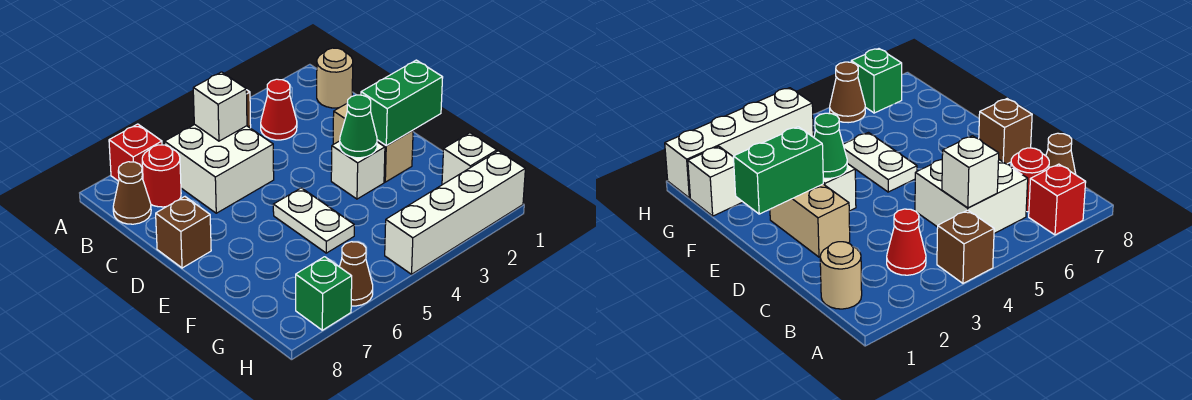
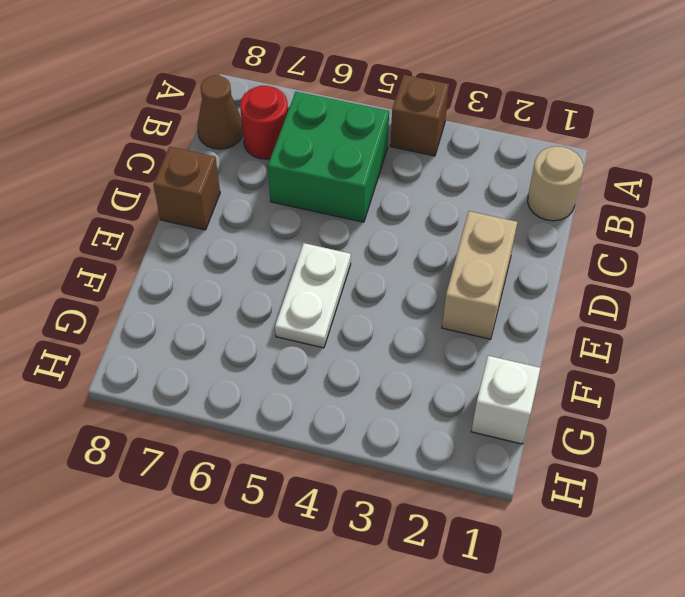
green brick B5:C6 level 1 -> white brick B5:C6 level 1
none -> red brick A7 level 1
none -> red cone B3 level 1
none -> white brick E3 level 1

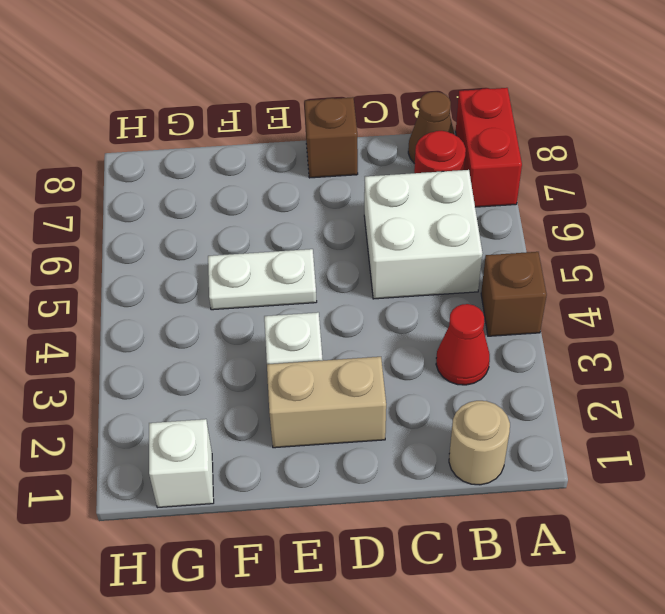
red brick A7:A8 level 1 -> red brick A7 level 1
none -> white brick H1:H4 level 1
none -> brown cone H6 level 1
none -> green brick H7 level 1

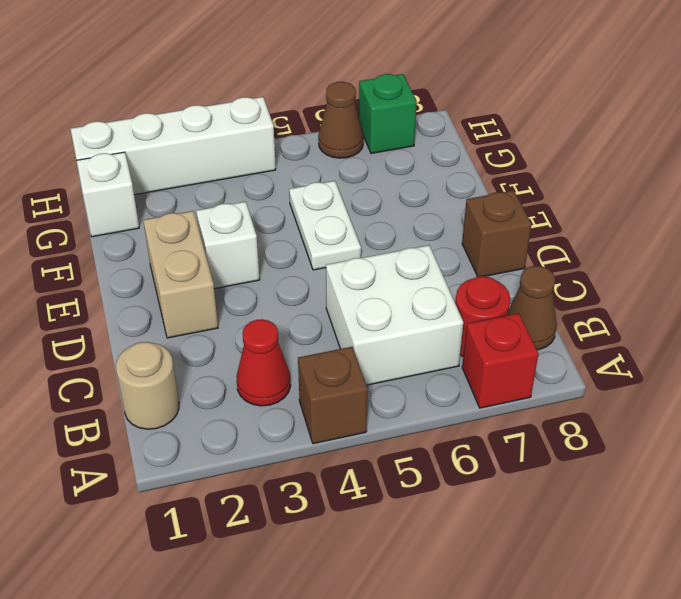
none -> white brick B5 level 2
none -> green brick E1:E2 level 2
none -> green cone E3 level 2

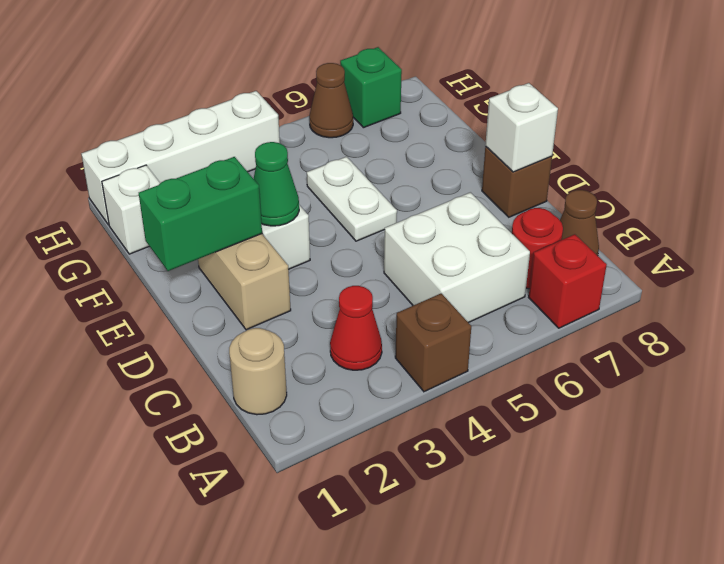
white brick D8 level 2 -> white brick B5 level 2

